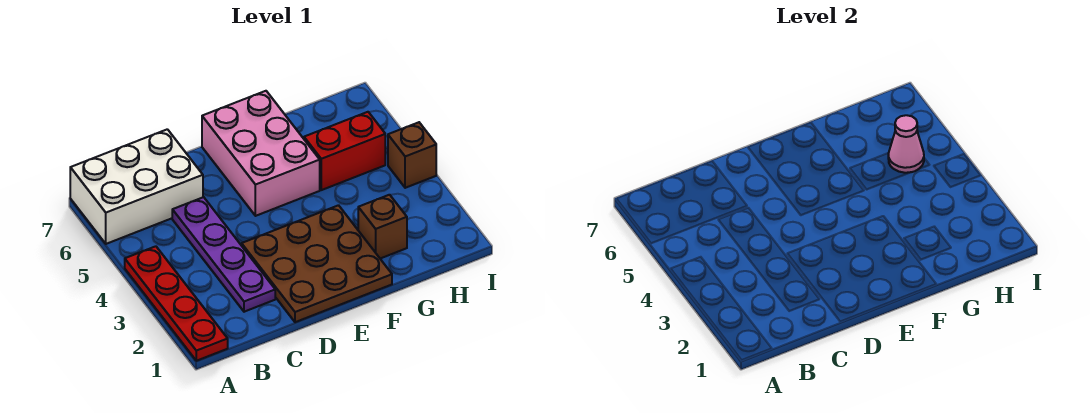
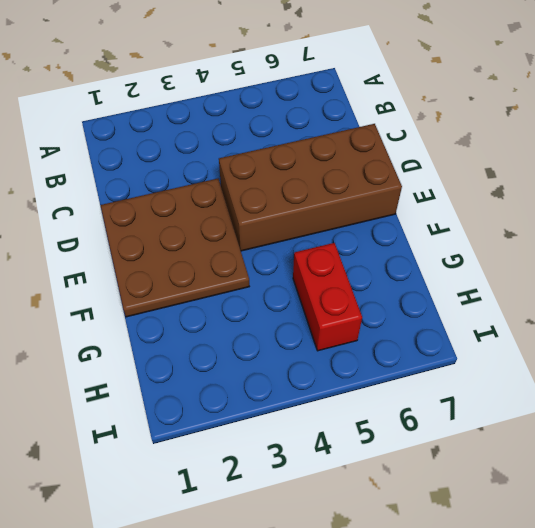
brown brick D4:E7 level 1 -> pink brick E5:F7 level 1
none -> red plate A1:A4 level 1
none -> white brick A6:C7 level 1

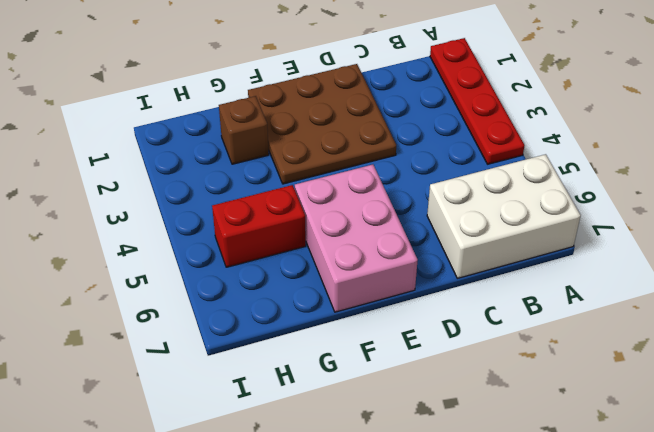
none -> purple plate C2:C5 level 1
none -> brown brick I4 level 1

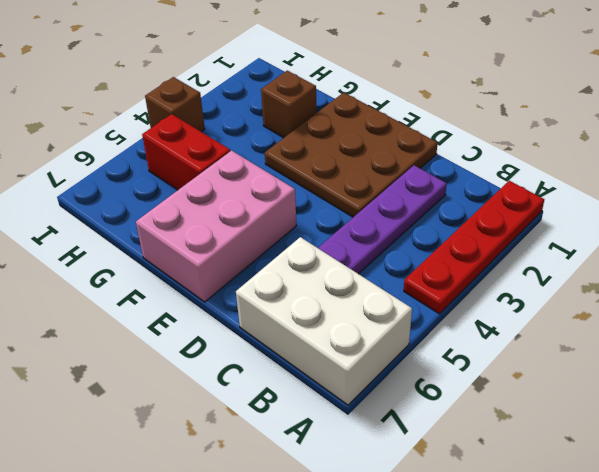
none -> pink cone H5 level 2

